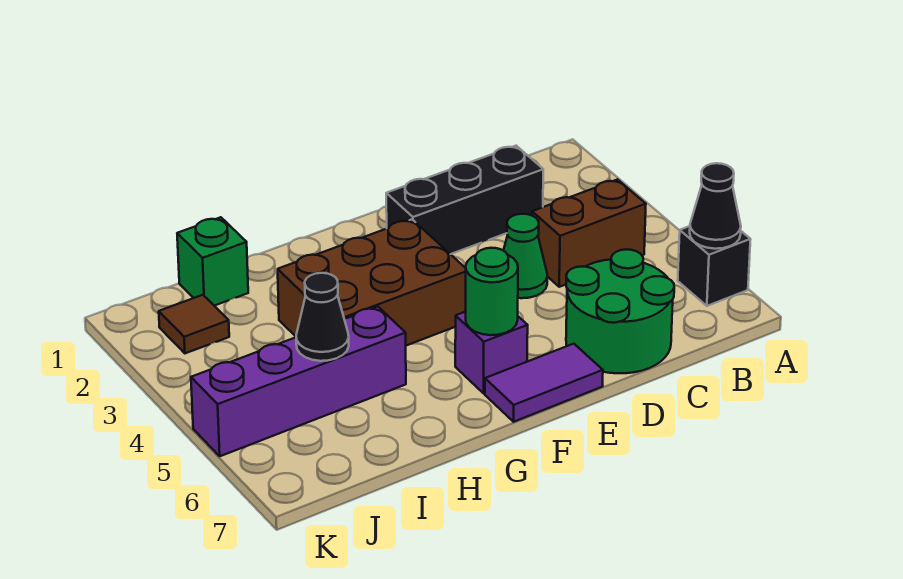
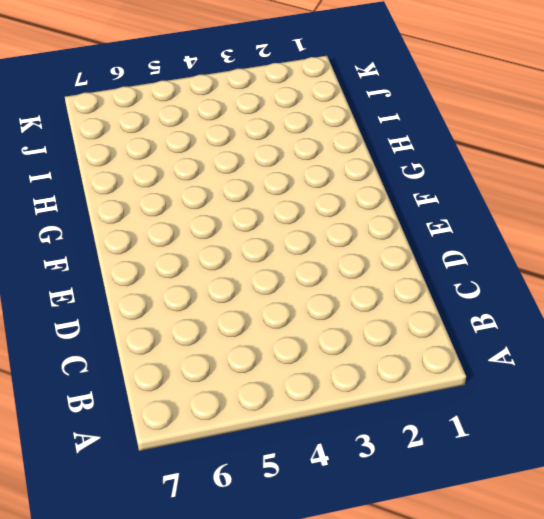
none -> black brick A6 level 1
none -> brown brick B4:C4 level 1
none -> black brick C2:E2 level 1

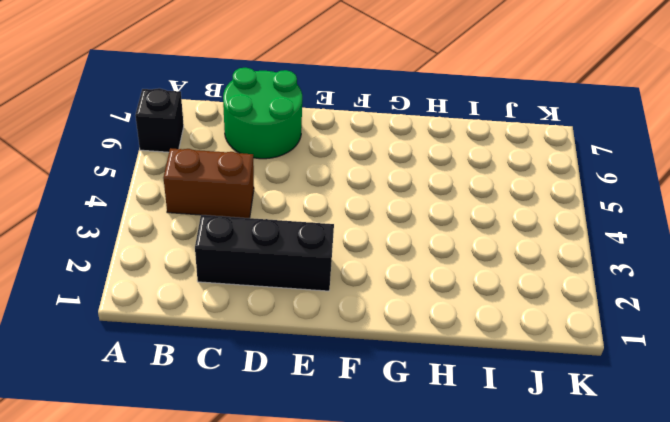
none -> green cone D4 level 1
none -> purple tile E7:F7 level 1
none -> brown brick F3:H4 level 1

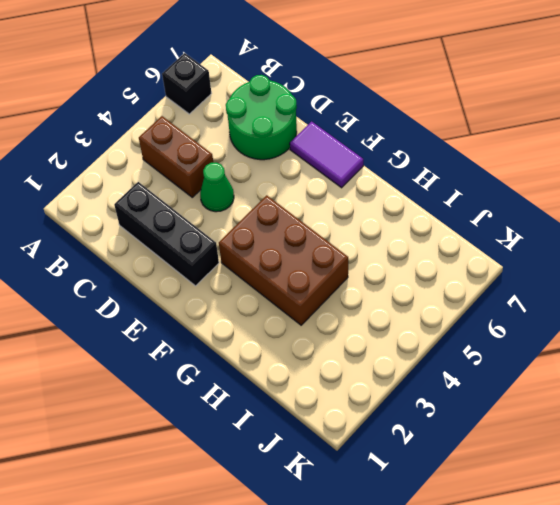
none -> purple brick F6 level 1
none -> purple brick H5:K5 level 1
none -> green brick I1 level 1

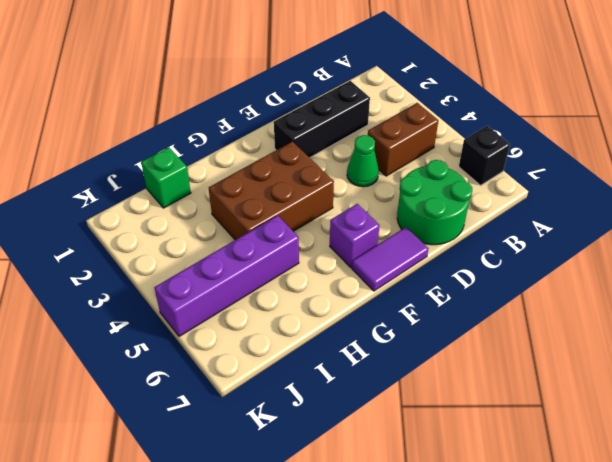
none -> brown tile J2 level 1
none -> black cone A6 level 2
none -> green round brick F6 level 2

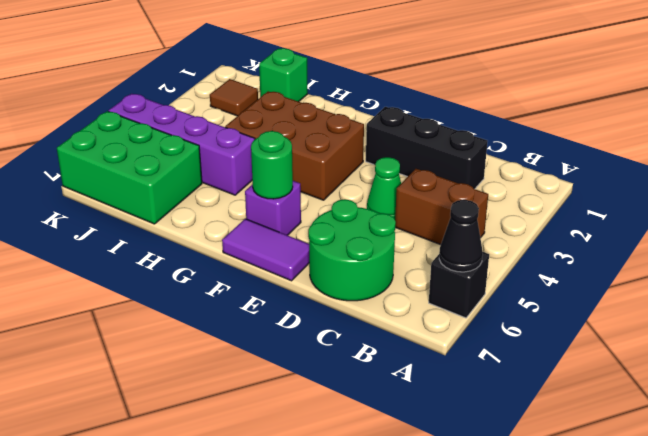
green brick I6:K7 level 1 -> none
none -> black cone I5 level 2

